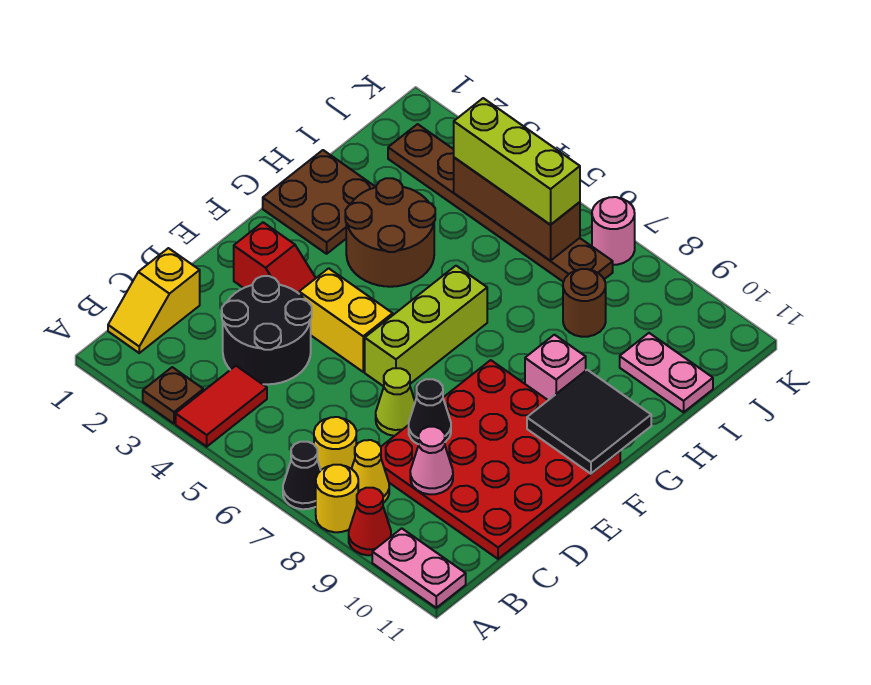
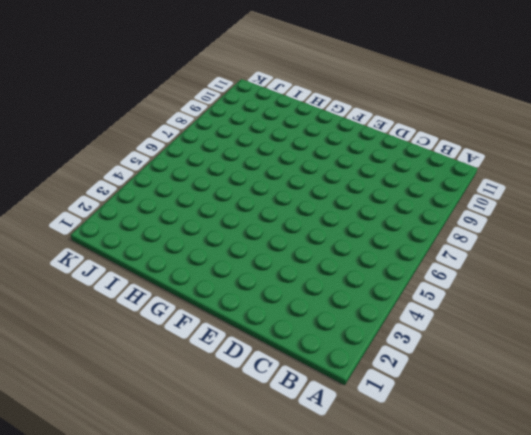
none -> brown plate A3 level 1
none -> red tile A4:B4 level 1
none -> black cone A7 level 1

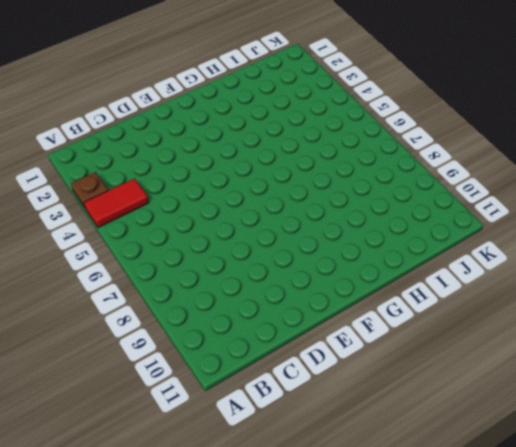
none -> black cone A7 level 1
none -> yellow round brick A8 level 1
none -> red cone A9 level 1

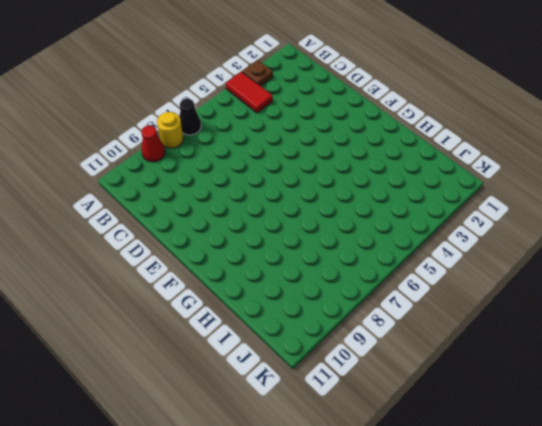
none -> pink plate A10:A11 level 1
none -> yellow slope B1:C1 level 1 top C
none -> yellow round brick B7 level 1

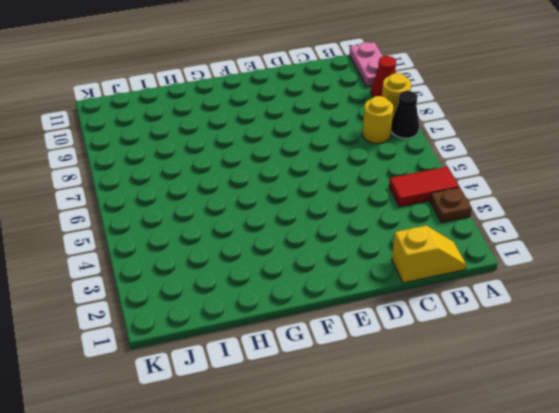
none -> yellow cone B8 level 1
none -> black round brick C3:D4 level 1
none -> red plate C8:F11 level 1

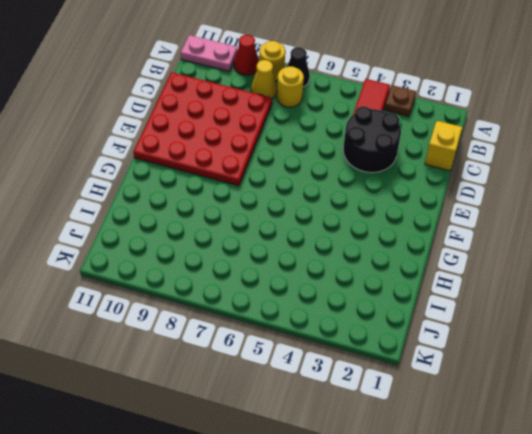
none -> lime cone D7 level 1
none -> red slope E2:E3 level 1 top 2
none -> yellow brick E4:E5 level 1

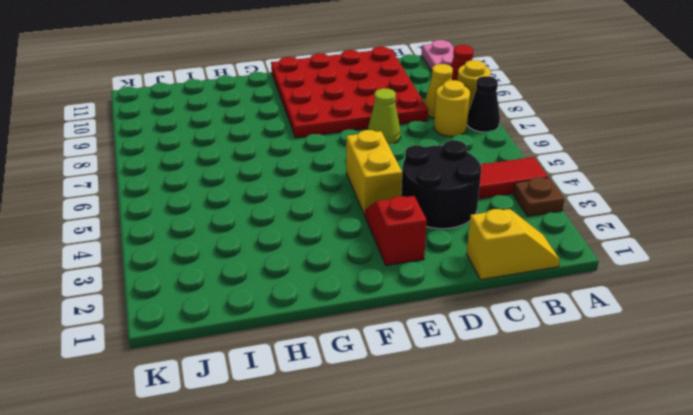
none -> lime brick E6:G6 level 1
none -> brown plate G1:H2 level 1
none -> brown round brick G3:H4 level 1

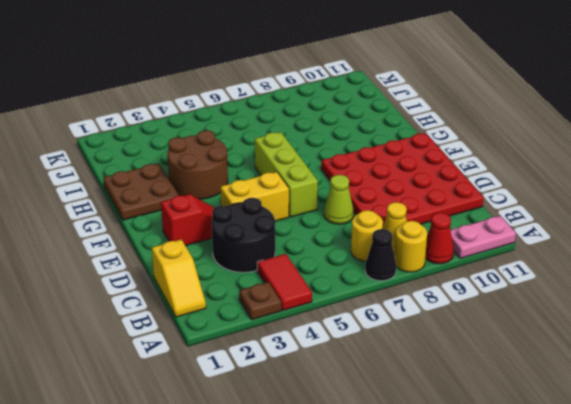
none -> pink brick G9 level 1
none -> brown round brick I8 level 1
none -> pink plate I10:I11 level 1

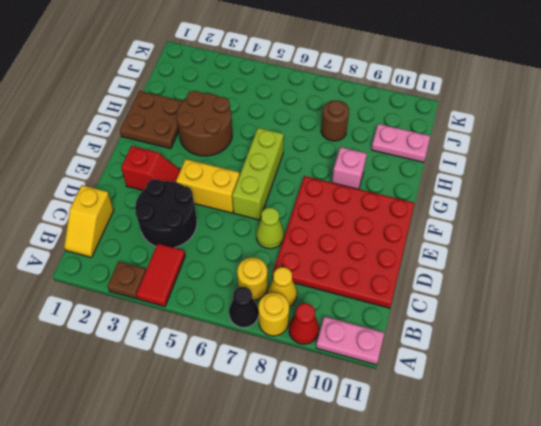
none -> brown plate J2:J7 level 1
none -> pink round brick K7 level 1
none -> pink cone C9 level 2

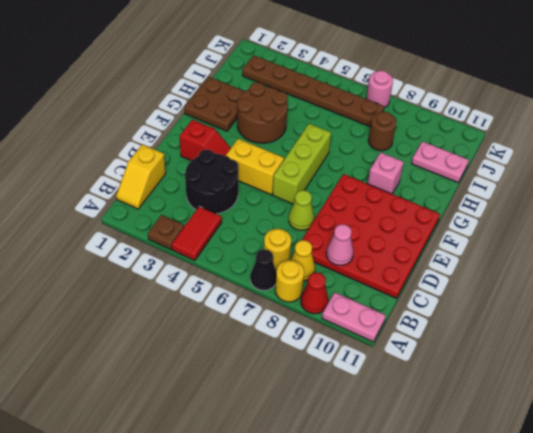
none -> black cone D8 level 2
none -> black tile F10:G11 level 2
none -> brown brick J4:J6 level 2

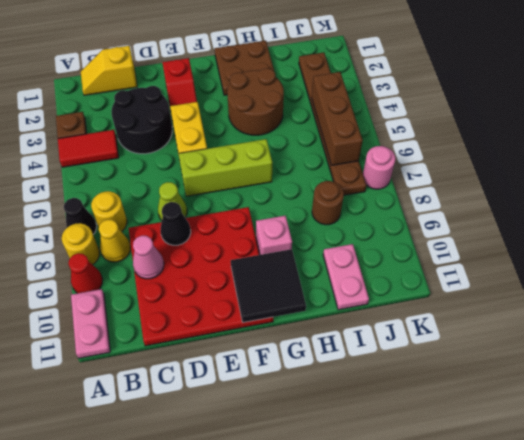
none -> lime brick J4:J6 level 3

